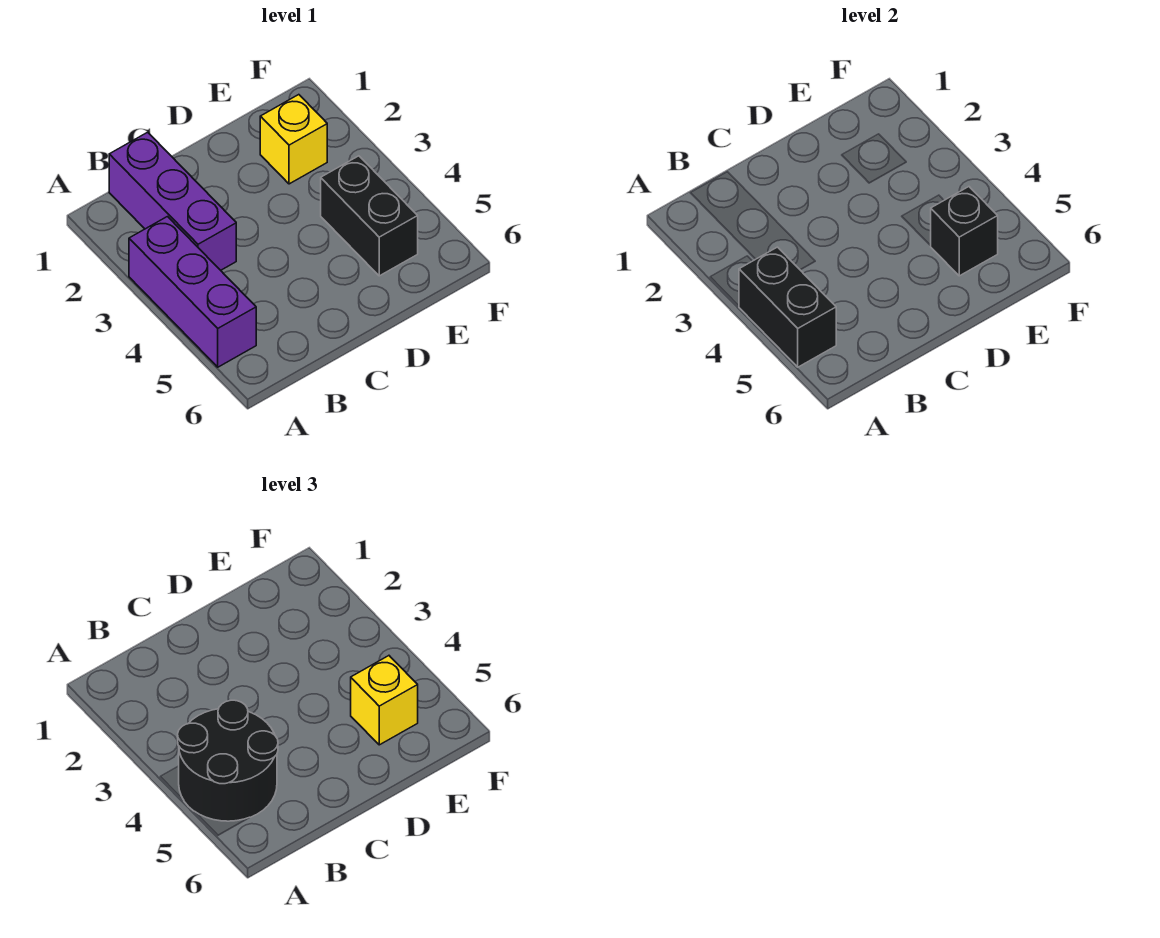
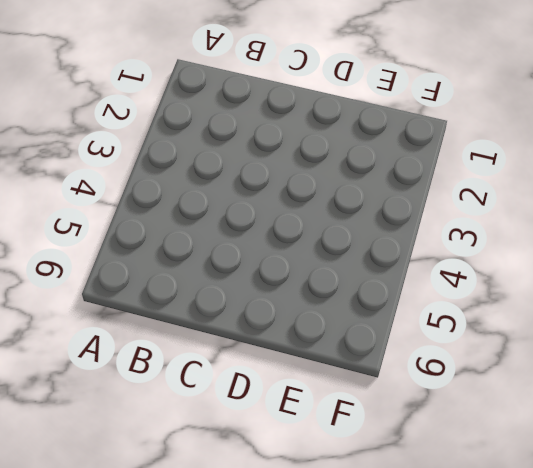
none -> purple brick A3:A5 level 1
none -> purple brick B1:B3 level 1

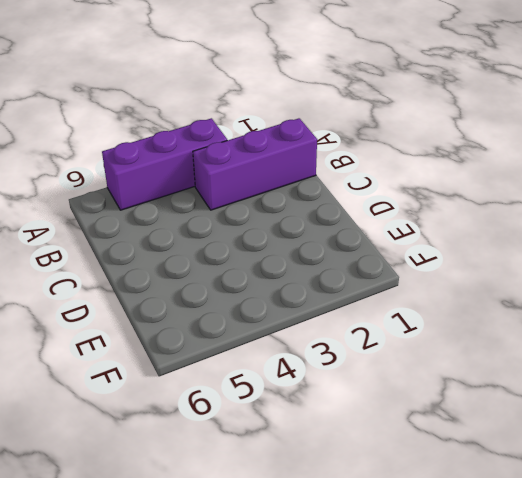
none -> yellow brick E2 level 1
none -> black brick E4:E5 level 1

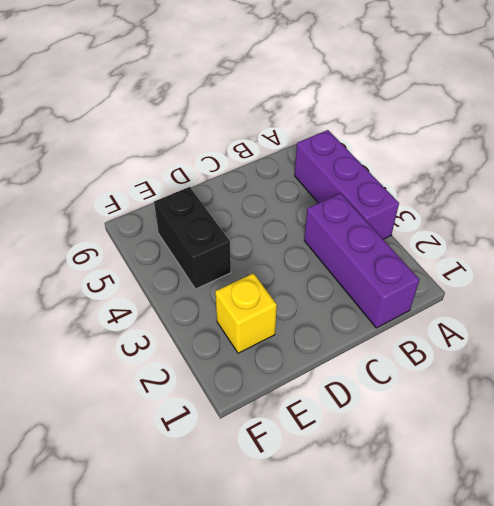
none -> black brick A4:A5 level 2
none -> black brick E5 level 2

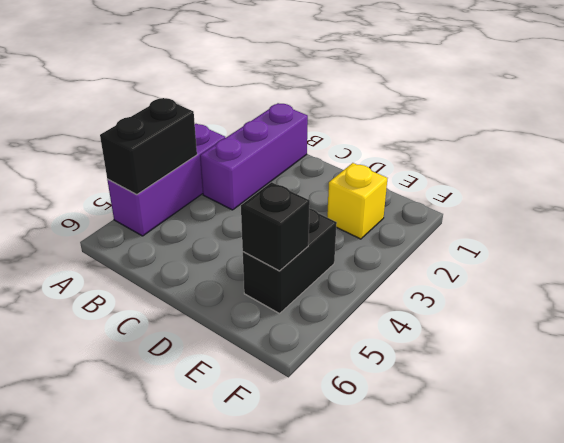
none -> black round brick A4:B5 level 3
none -> yellow brick E5 level 3

